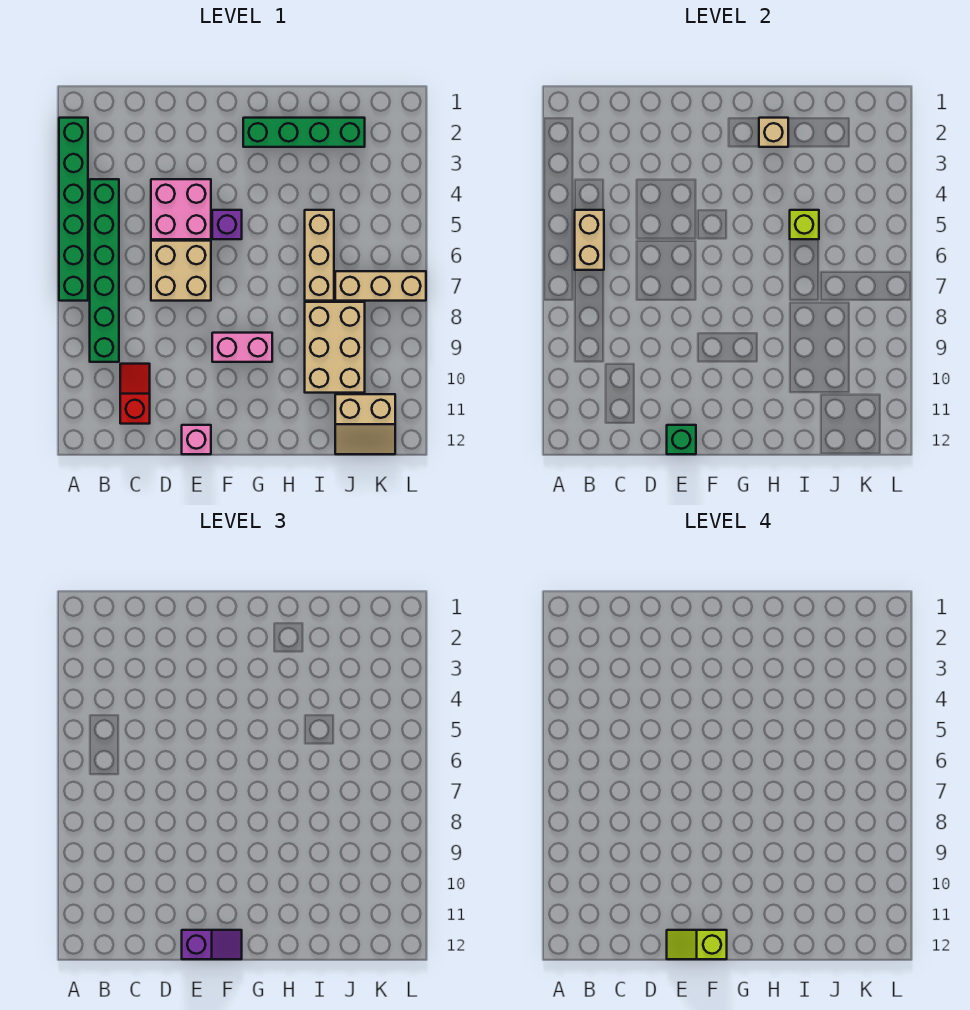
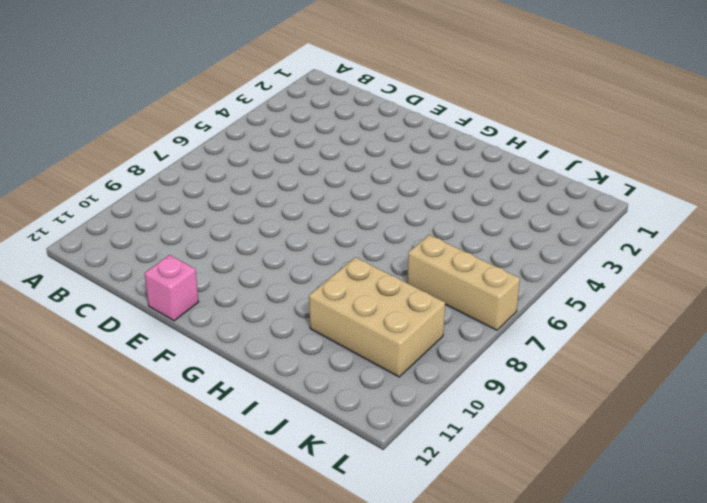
tan brick I9:K10 level 1 -> tan brick I8:J10 level 1
none -> green brick A2:A7 level 1
none -> green brick B4:B9 level 1
none -> red slope C10:C11 level 1 top 11

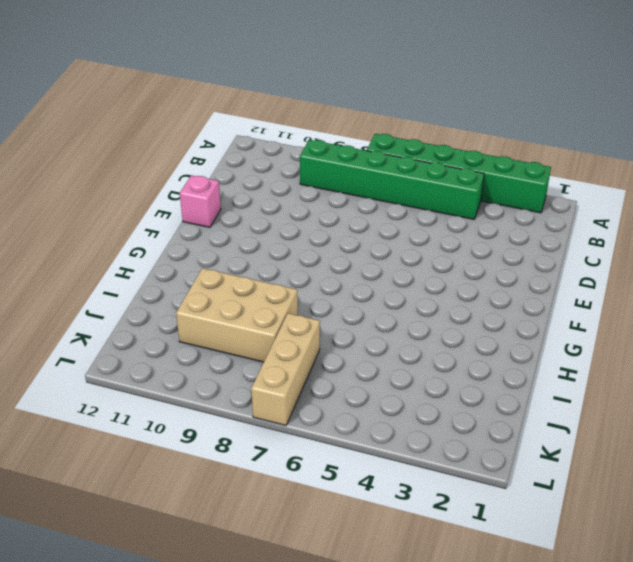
none -> red slope C10:C11 level 1 top 11
none -> pink brick D4:E5 level 1
none -> tan brick D6:E7 level 1

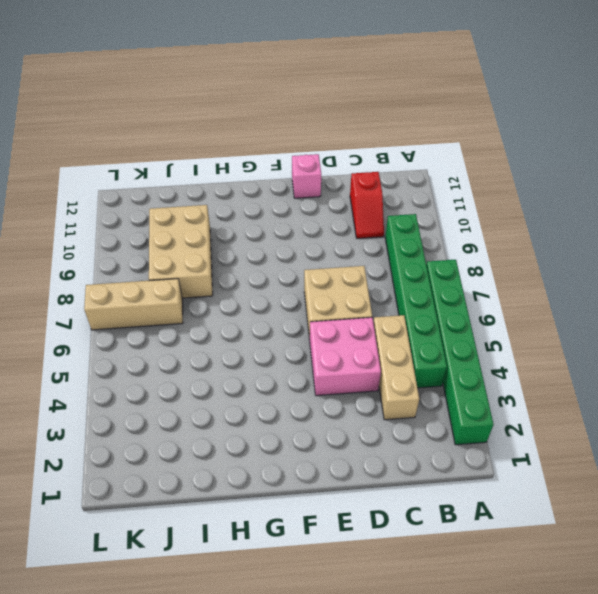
tan brick C3:C5 level 1 -> tan brick I5:I7 level 1
none -> purple brick F5 level 1
none -> pink brick F9:G9 level 1
none -> green brick G2:J2 level 1

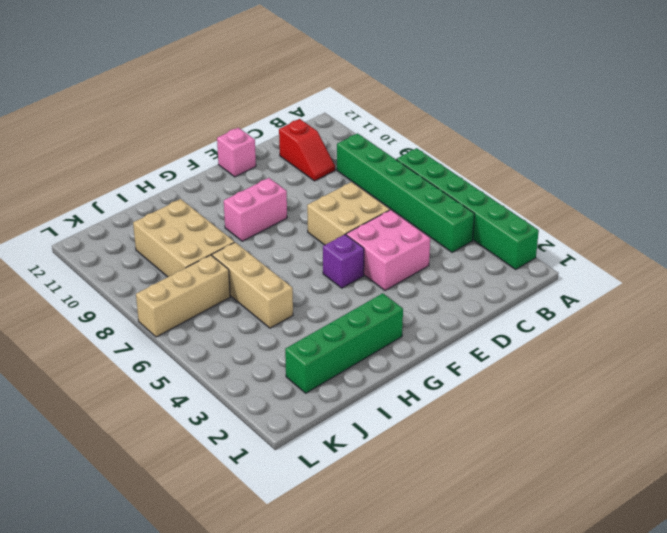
none -> tan slope J11:K12 level 1 top 11
none -> tan brick B5:B6 level 2
none -> green brick E12 level 2

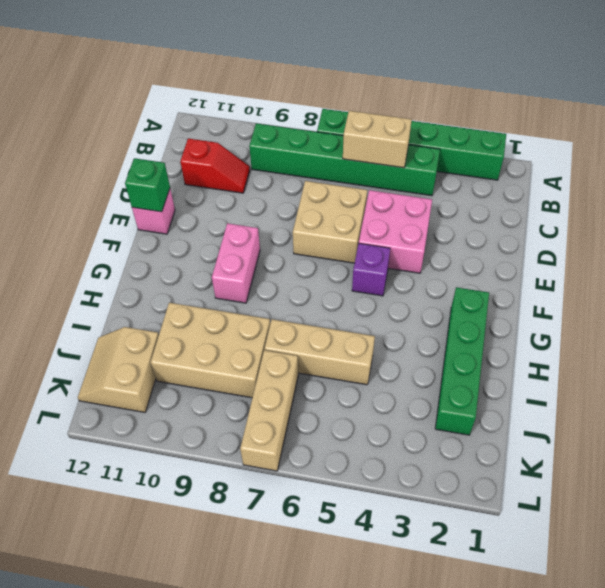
none -> tan brick H2 level 2
none -> lime brick I5 level 2
none -> purple slope E12:F12 level 3 top E

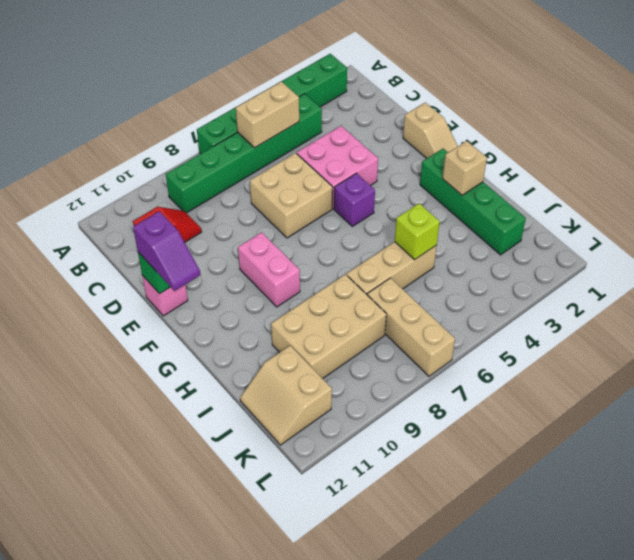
tan slope E1:F1 level 1 top E -> none
none -> lime slope E12:F12 level 4 top F

